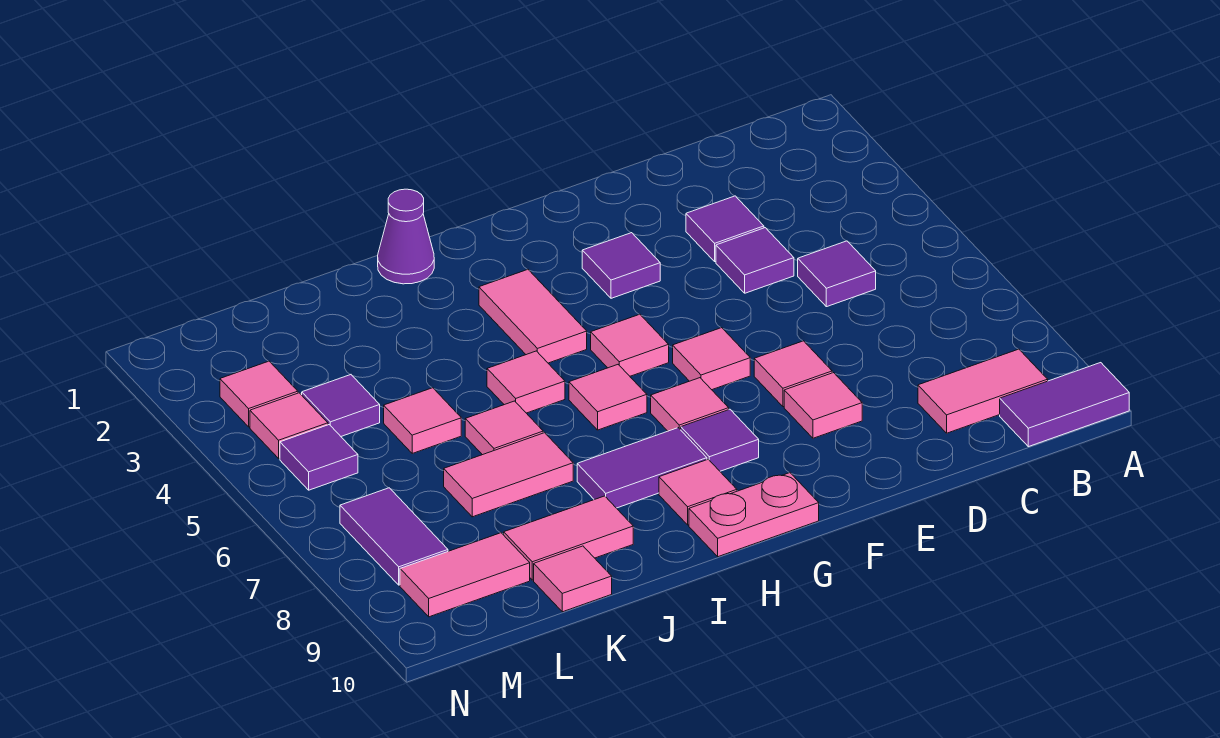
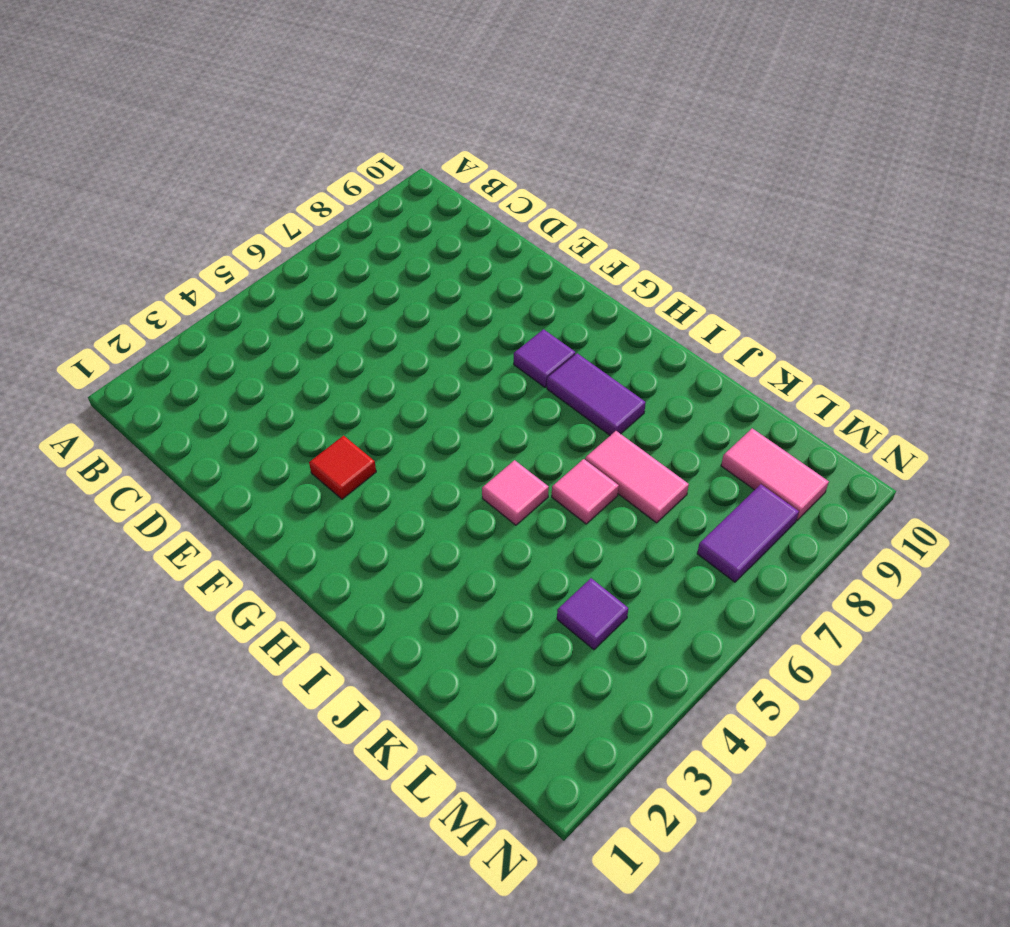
red tile F3 level 1 -> purple tile F3 level 1
none -> purple tile A10:B10 level 1
none -> pink tile B9:C9 level 1
none -> purple tile C5 level 1
none -> purple tile D3 level 1

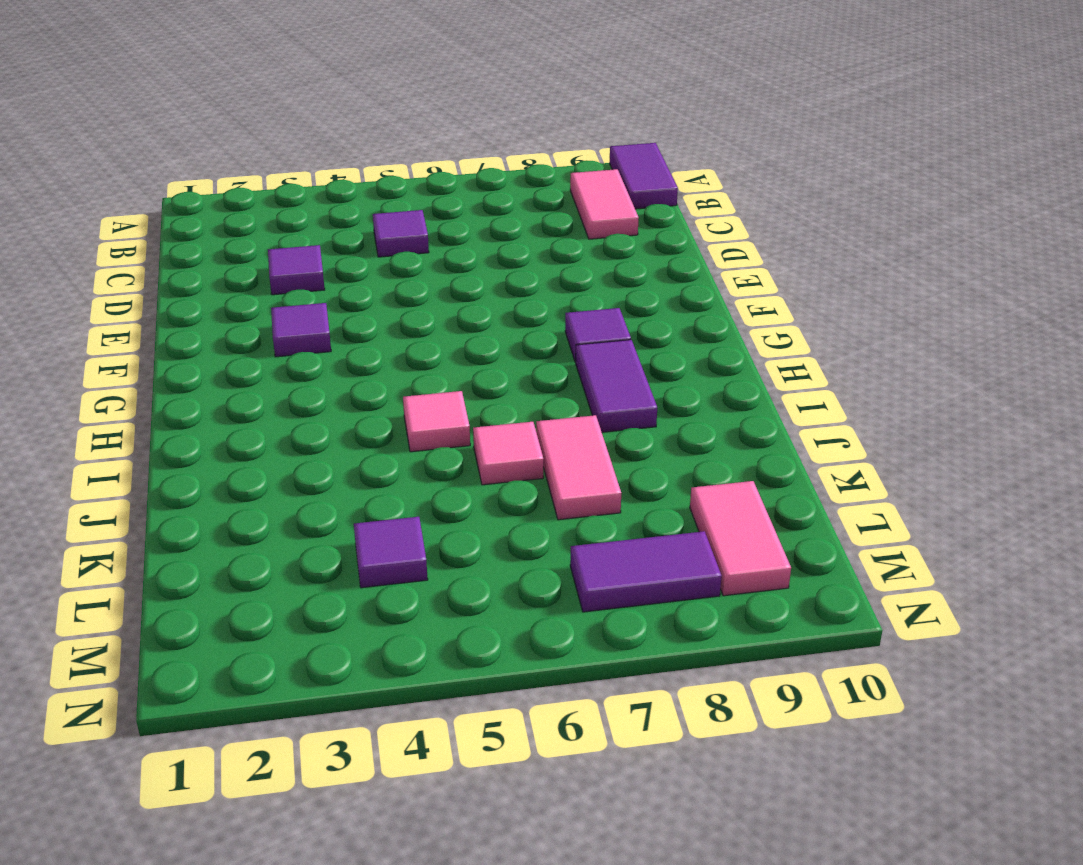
none -> purple tile D4 level 1
none -> pink tile E7 level 1
none -> pink tile E8 level 1
none -> pink tile F6 level 1

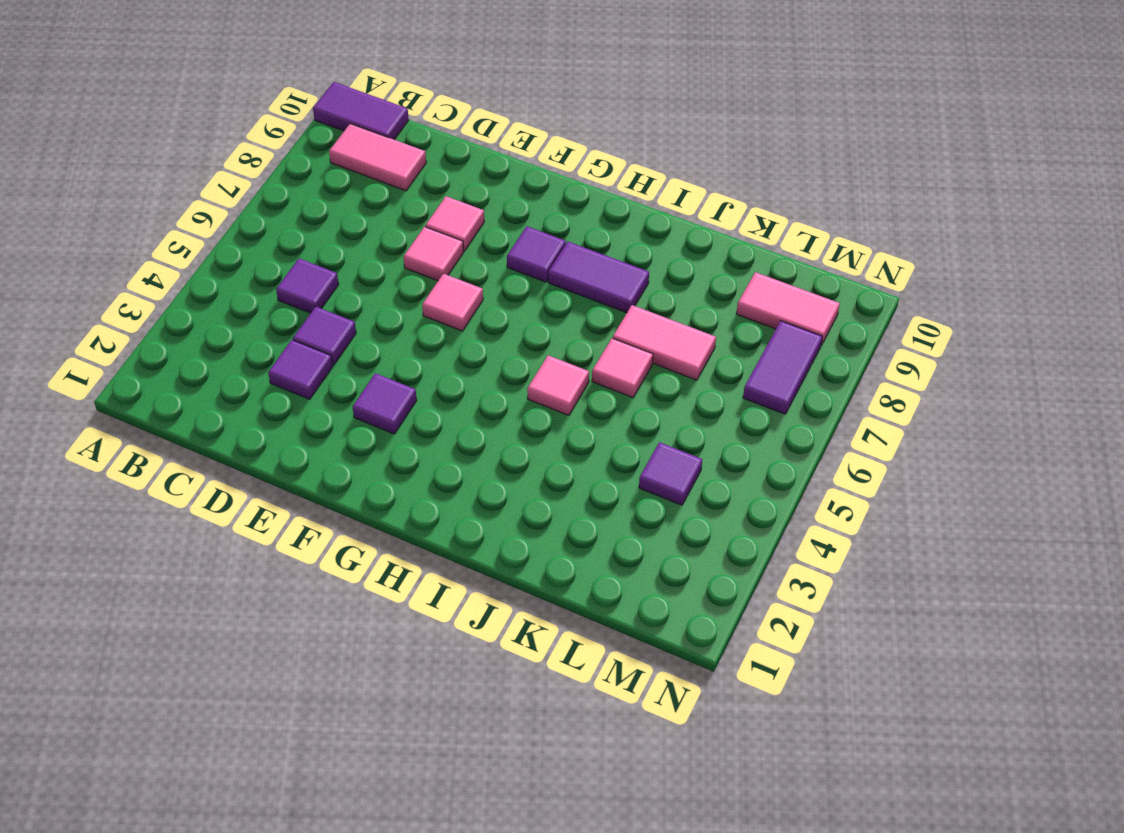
none -> pink tile G5 level 1
none -> pink tile G7 level 1
none -> pink plate G10:H10 level 1
none -> pink tile H3:H4 level 1

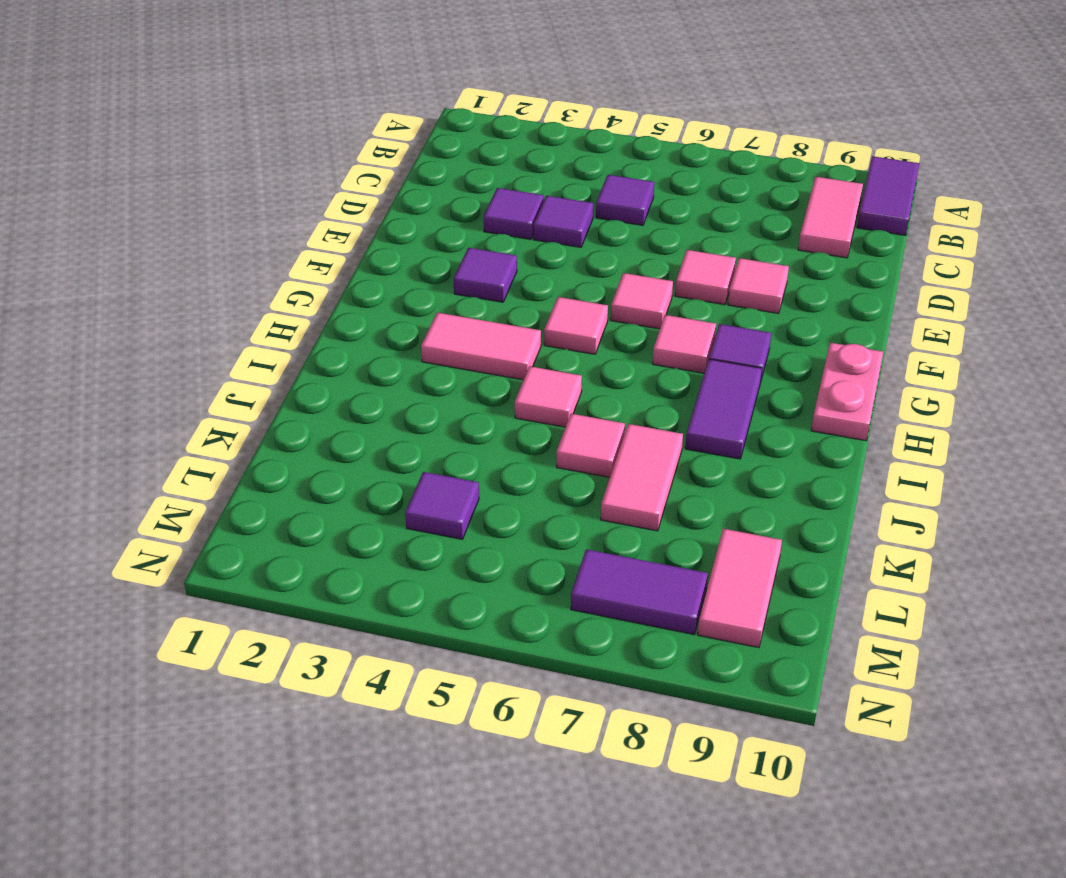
none -> pink tile H6 level 1
none -> pink tile H9 level 1
none -> purple cone I1 level 1
none -> pink tile J9:K9 level 1

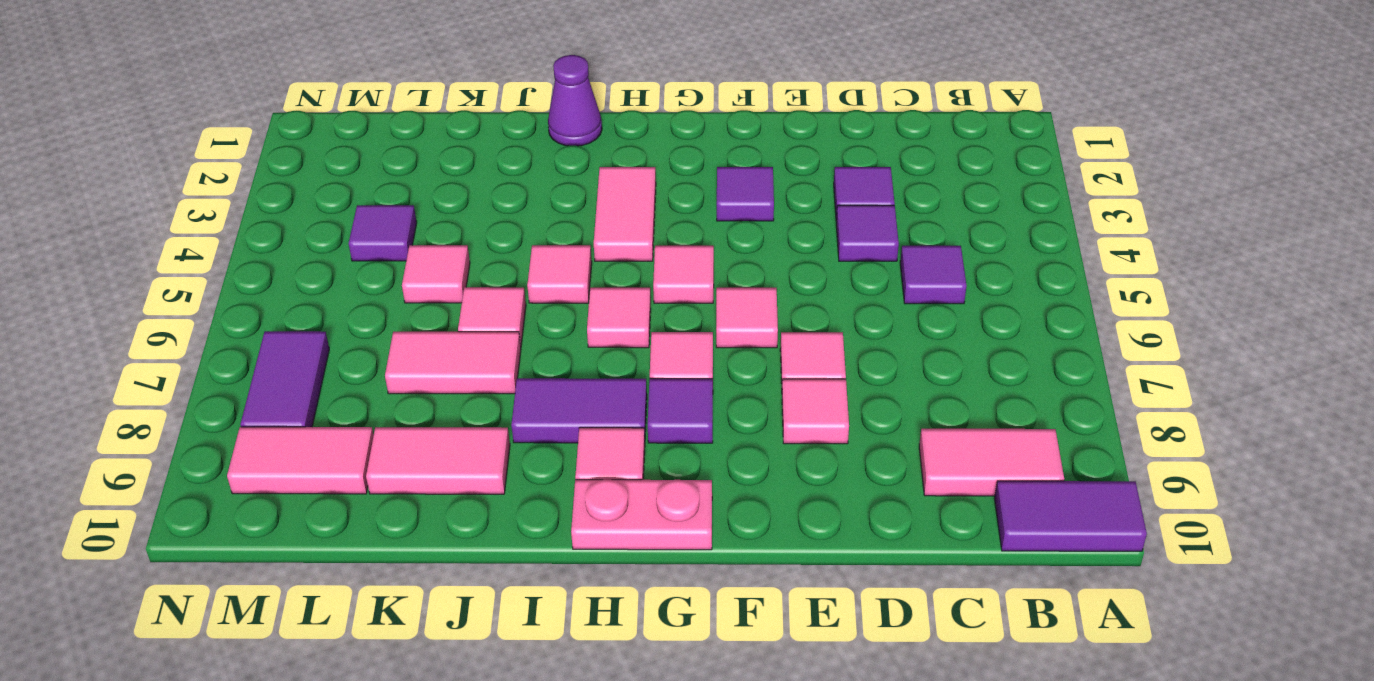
none -> pink tile K10 level 1
none -> pink tile M3 level 1
none -> pink tile M4 level 1
none -> purple tile M5 level 1

